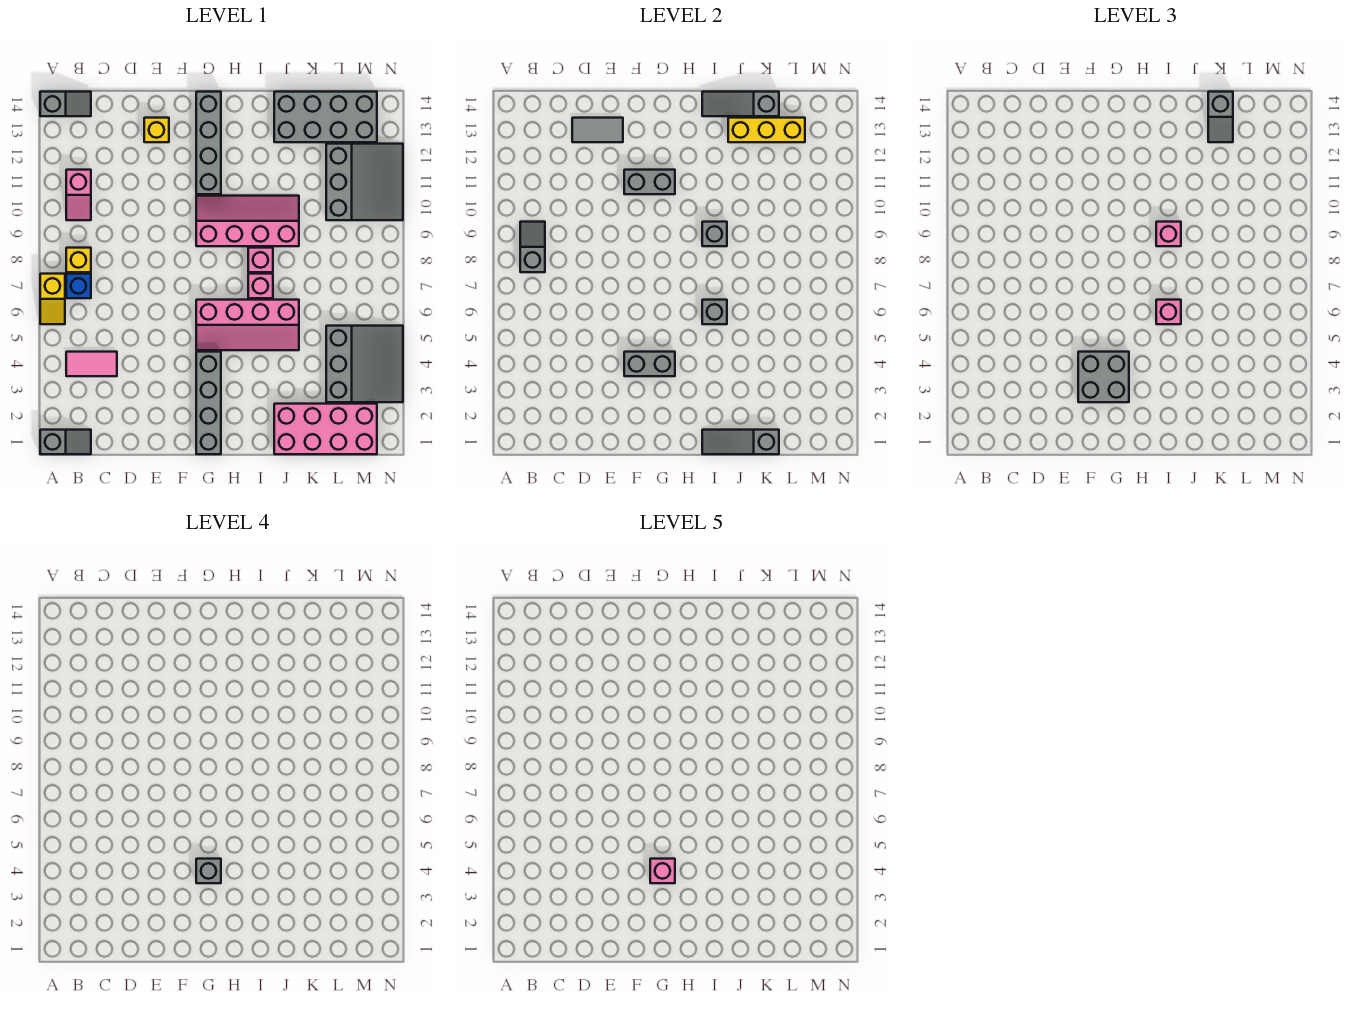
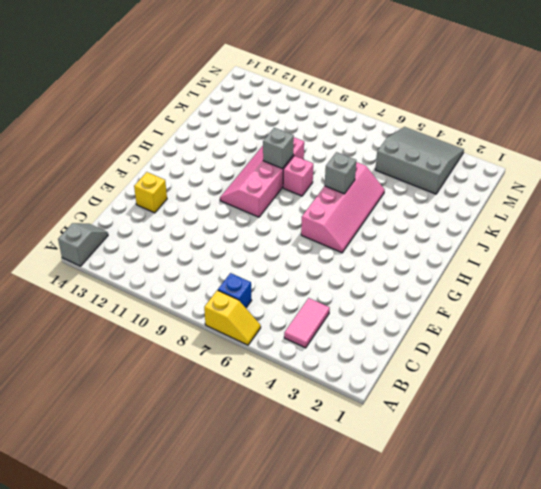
none -> grey slope A1:B1 level 1 top A
none -> yellow brick B8 level 1
none -> pink slope B10:B11 level 1 top 11
none -> grey brick G1:G4 level 1

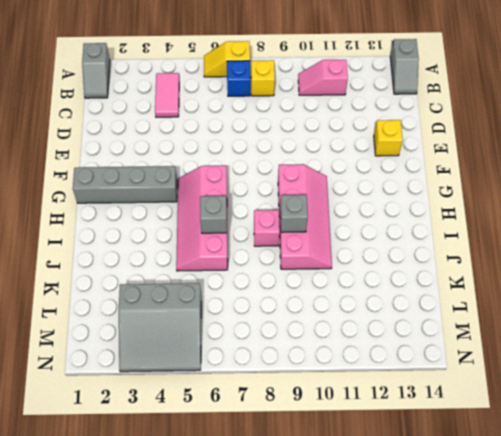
none -> grey brick G11:G14 level 1
none -> pink brick I7 level 1
none -> pink brick J1:M2 level 1
none -> grey brick J13:M14 level 1

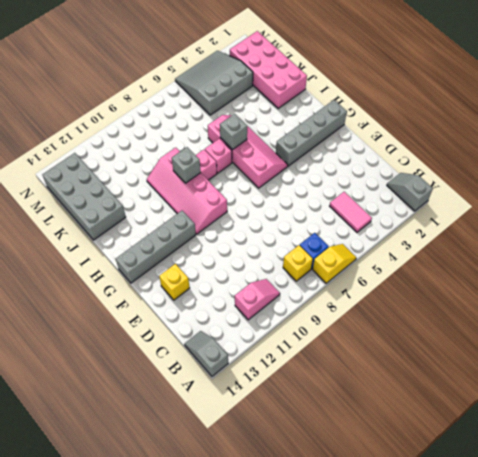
none -> grey slope L10:N12 level 1 top L
none -> grey slope B8:B9 level 2 top 8
none -> grey tile D13:E13 level 2
none -> grey brick F4:G4 level 2

